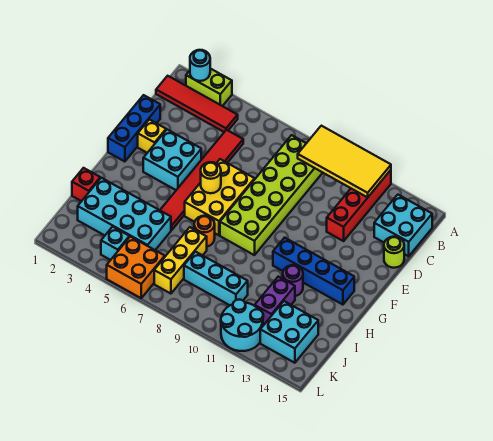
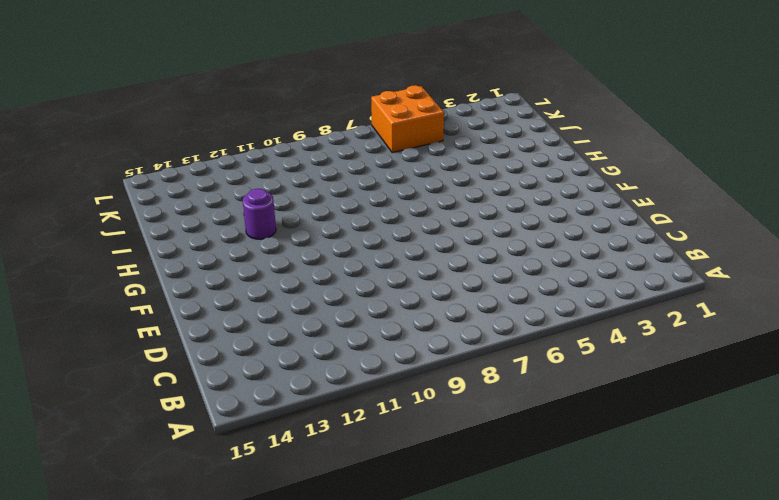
none -> lime brick A2:A3 level 1
none -> red brick A12:D12 level 1
none -> red tile B1:B4 level 1

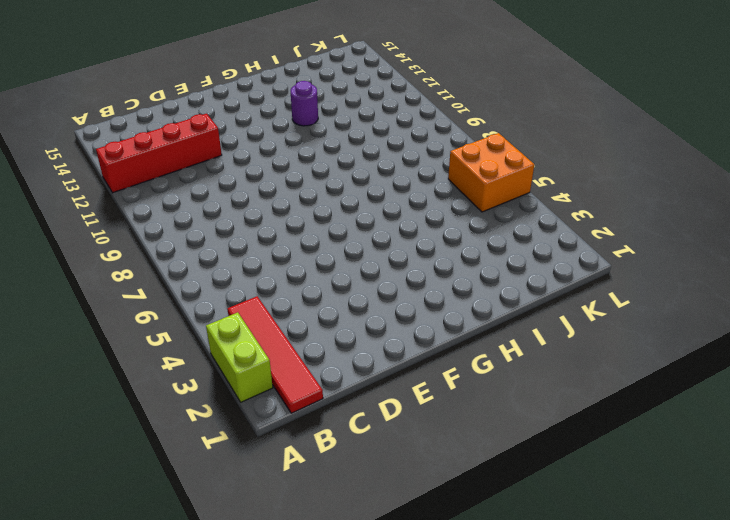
none -> lime brick B8:G9 level 1
none -> cyan brick B14:C15 level 1
none -> red tile C5:H5 level 1

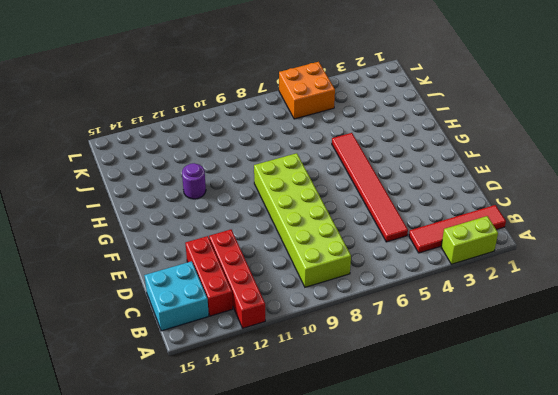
red brick B13:D13 level 1 -> none
none -> blue brick D1:F1 level 1
none -> lime round brick D15 level 1
none -> yellow brick E2 level 1

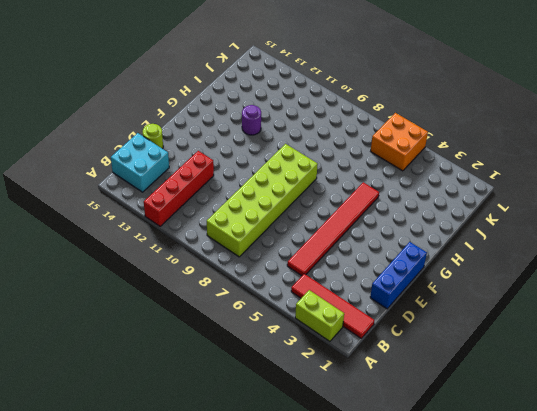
none -> yellow brick E2 level 1
none -> cyan brick E3:F4 level 1
none -> yellow brick E6:G7 level 1

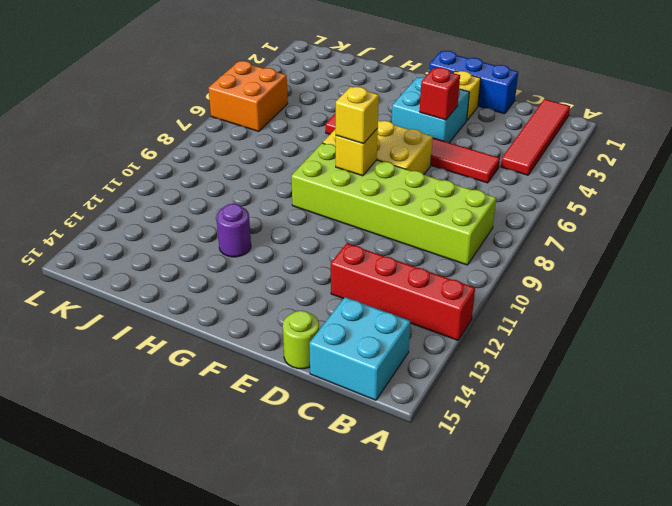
red brick E4 level 2 -> red brick I1 level 1
yellow brick F8 level 2 -> none
yellow brick F8 level 3 -> none
none -> lime brick A2:A3 level 1
none -> blue brick G11:G14 level 1
none -> orange round brick H7 level 1

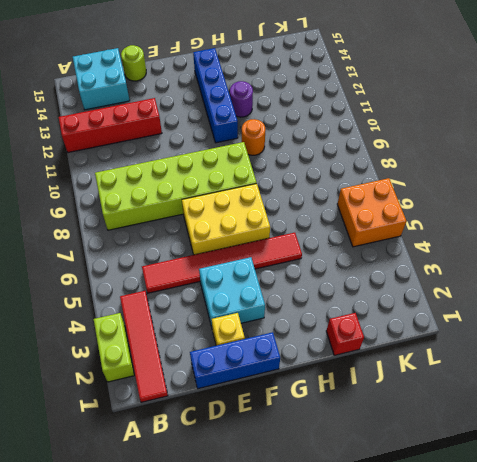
orange round brick H10 level 1 -> orange round brick H7 level 1
none -> cyan brick I2:J5 level 1
none -> yellow brick I7:K7 level 1
none -> purple brick I12:J12 level 1

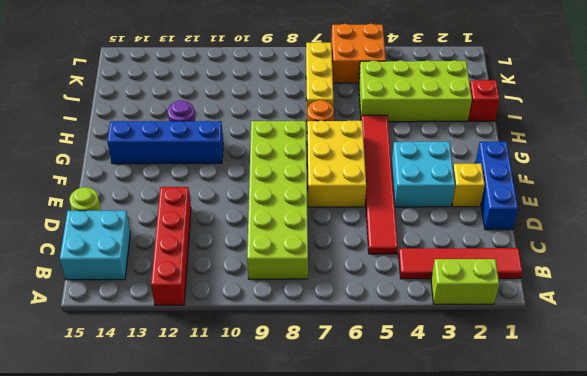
lime brick I2:J5 level 1 -> cyan brick I2:J5 level 1
none -> purple brick I12:J12 level 1
none -> cyan brick J8:J10 level 1
none -> cyan brick J13:K14 level 1

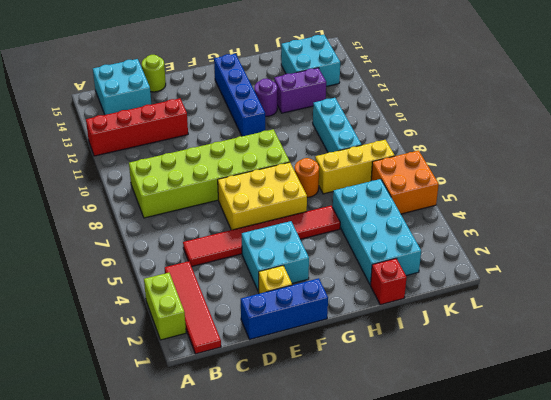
none -> cyan brick K4 level 1
none -> cyan round brick K11:L12 level 1
none -> cyan round brick A2 level 2

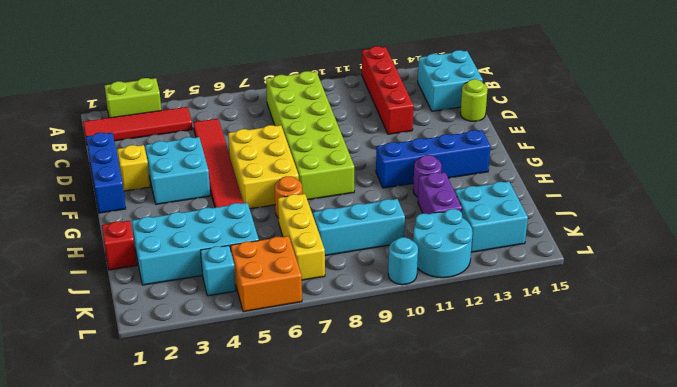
cyan round brick L10 level 1 -> cyan round brick A2 level 2
none -> yellow tile A9:B12 level 2
none -> yellow round brick F6 level 2

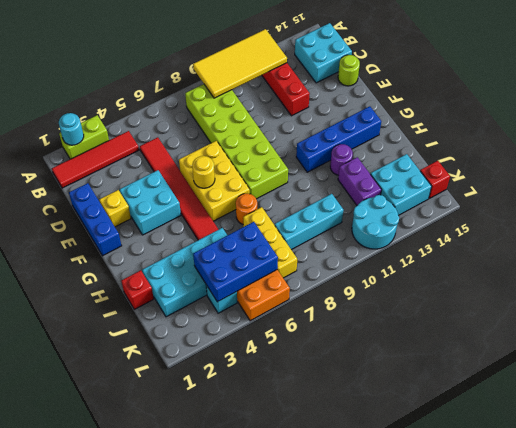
blue brick J4:K6 level 2 -> none
red brick K15 level 1 -> none

